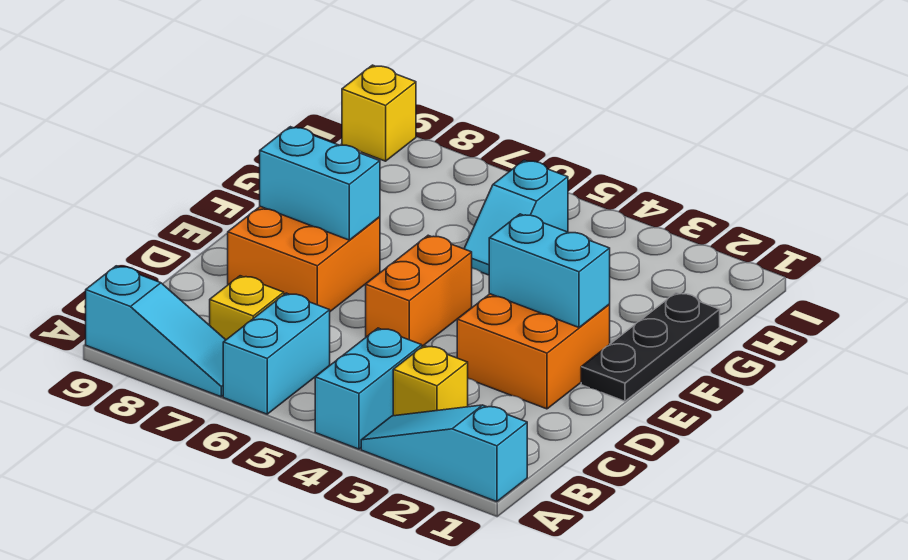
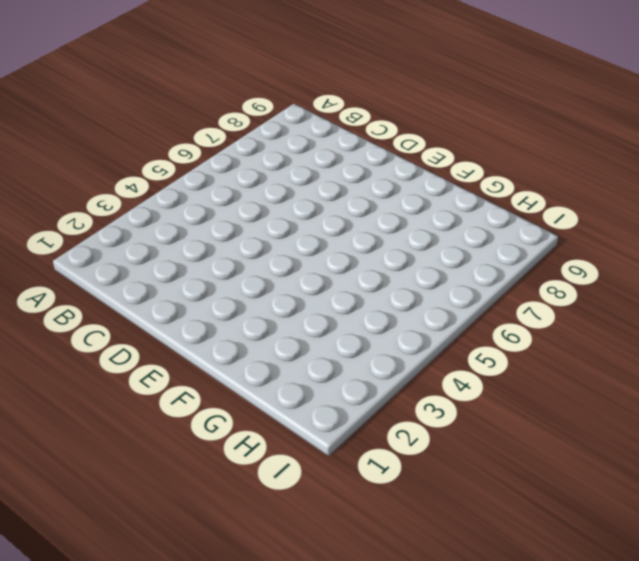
none -> cyan slope A1:A3 level 1 top 1
none -> cyan brick A4:B4 level 1
none -> cyan brick A6:B6 level 1

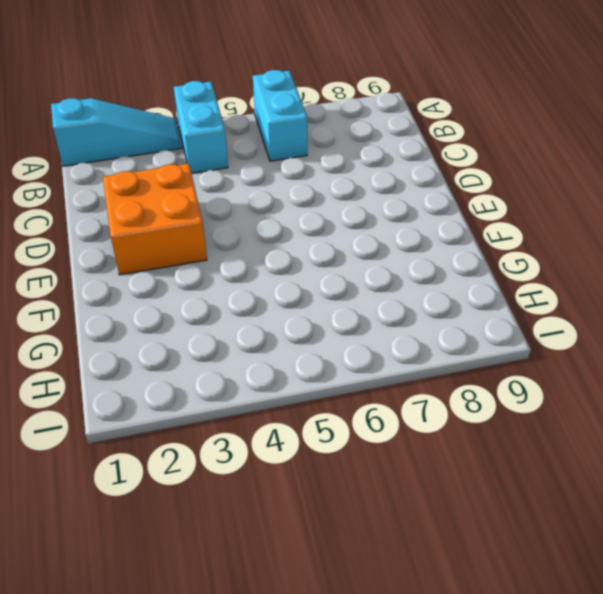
none -> cyan slope A7:A9 level 1 top 9
none -> yellow brick B3 level 1
none -> yellow brick B7 level 1

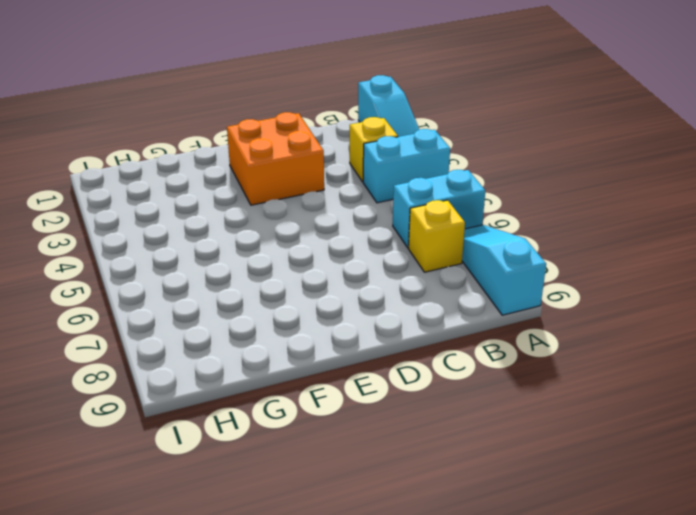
none -> orange brick D5:E5 level 1
none -> orange brick D7:E8 level 1
none -> black plate E1:G1 level 1

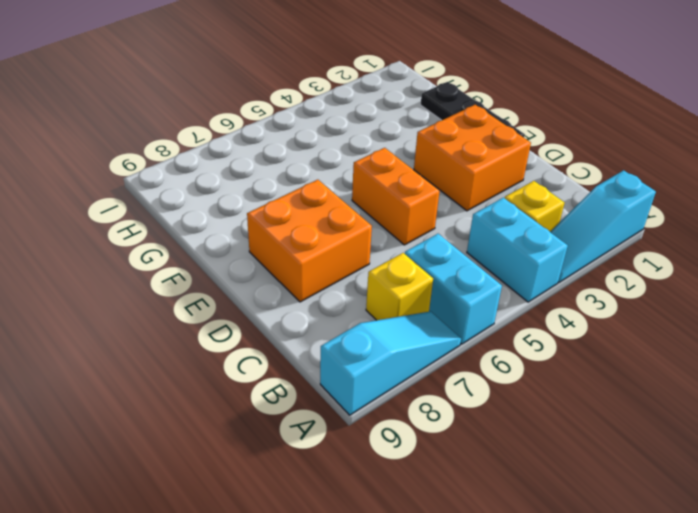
none -> cyan slope G5:H5 level 1 top H
none -> yellow brick I9 level 1
none -> cyan brick E2:E3 level 2

